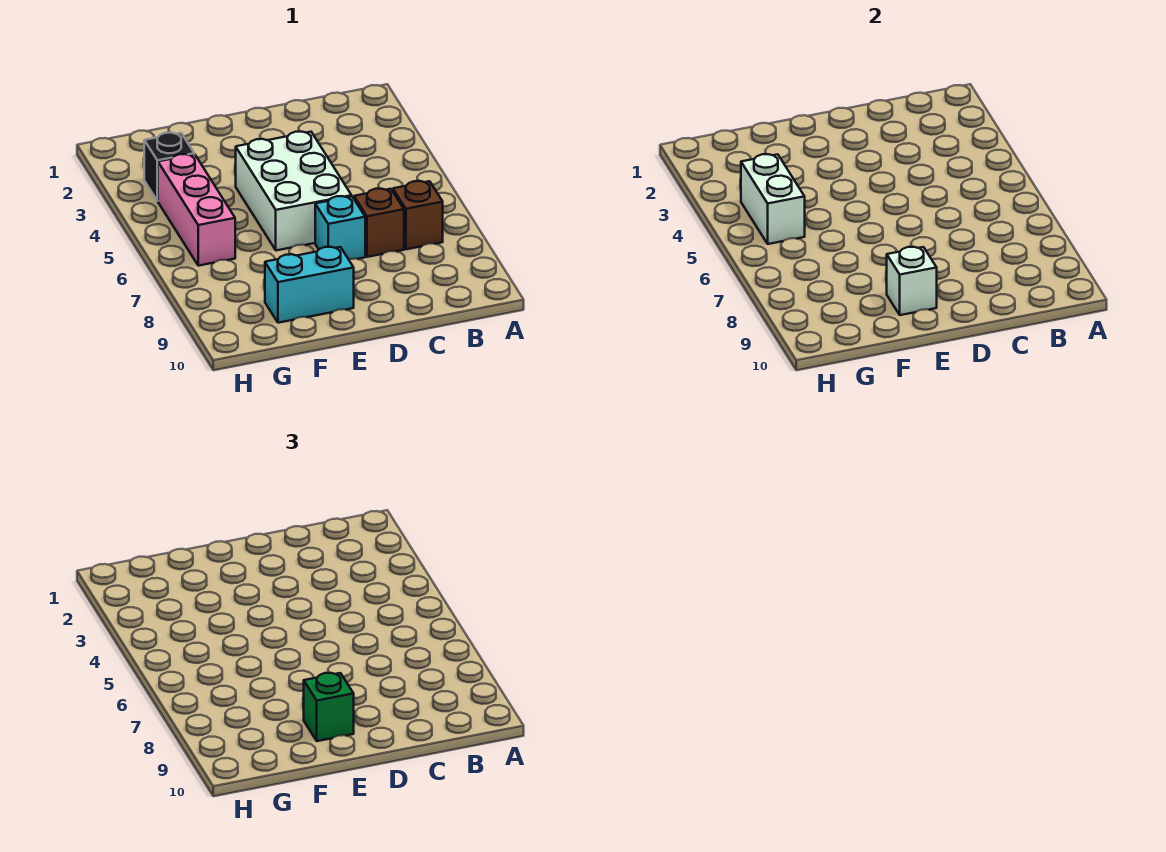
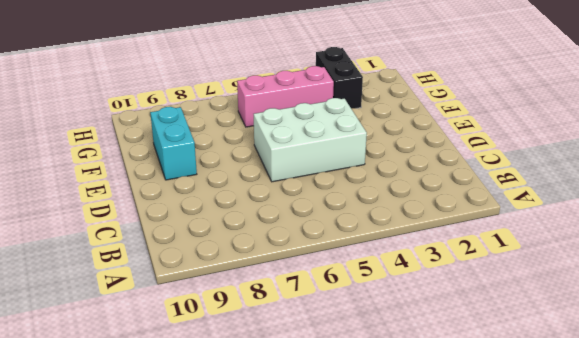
black brick G3:H3 level 1 -> black brick G3 level 1
none -> brown brick B7 level 1
none -> brown brick C7 level 1

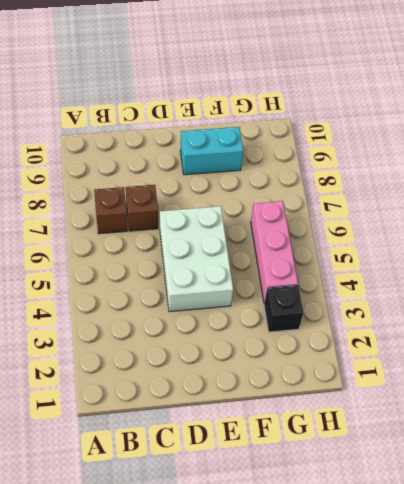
none -> cyan brick D7 level 1
none -> white brick E9 level 2

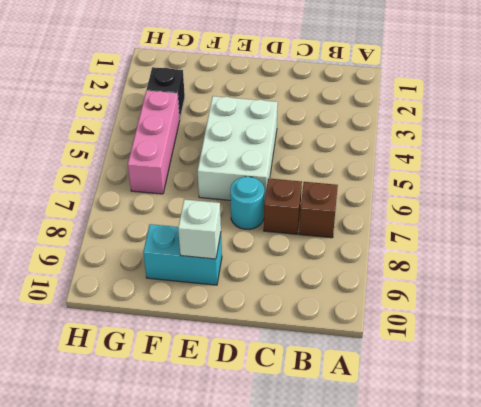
cyan round brick D7 level 1 -> cyan brick D7 level 1
none -> white brick G4:G5 level 2
none -> green brick E9 level 3

